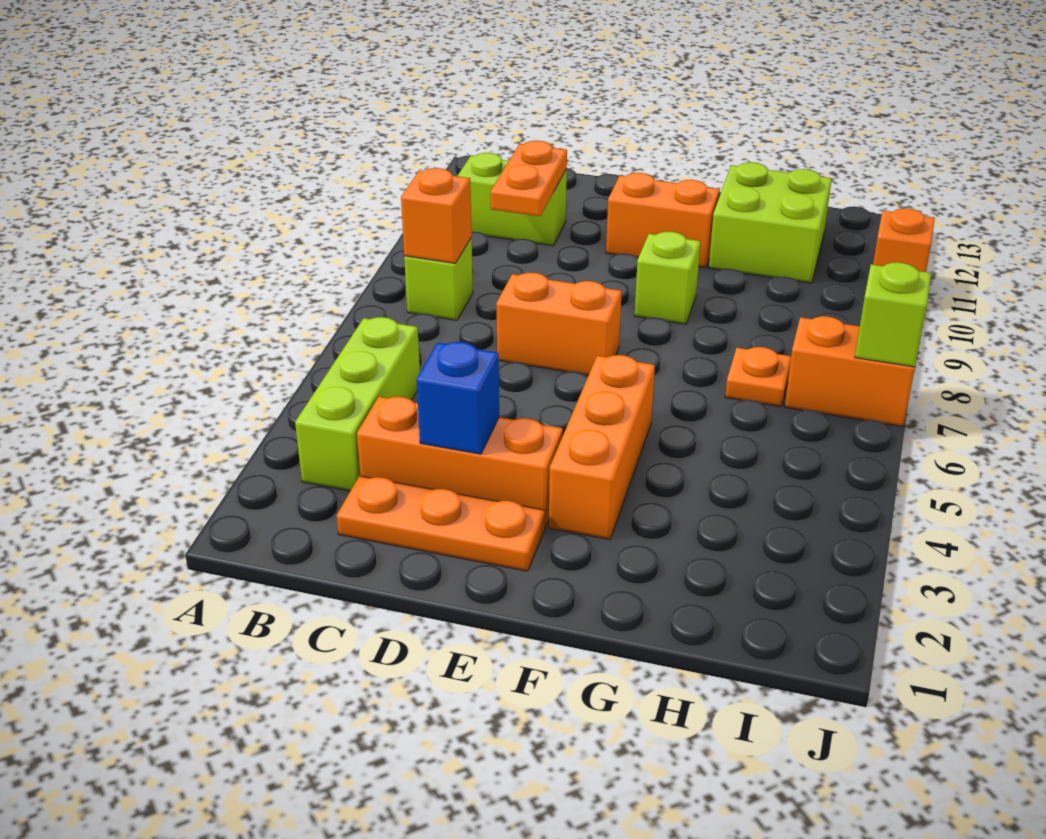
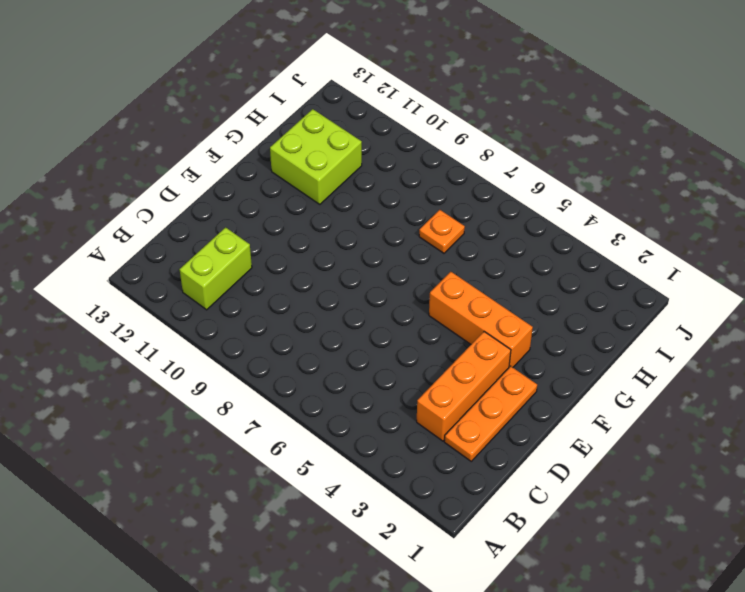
none -> lime brick B3:B5 level 1
none -> lime brick B8 level 1
none -> orange brick D7:E7 level 1

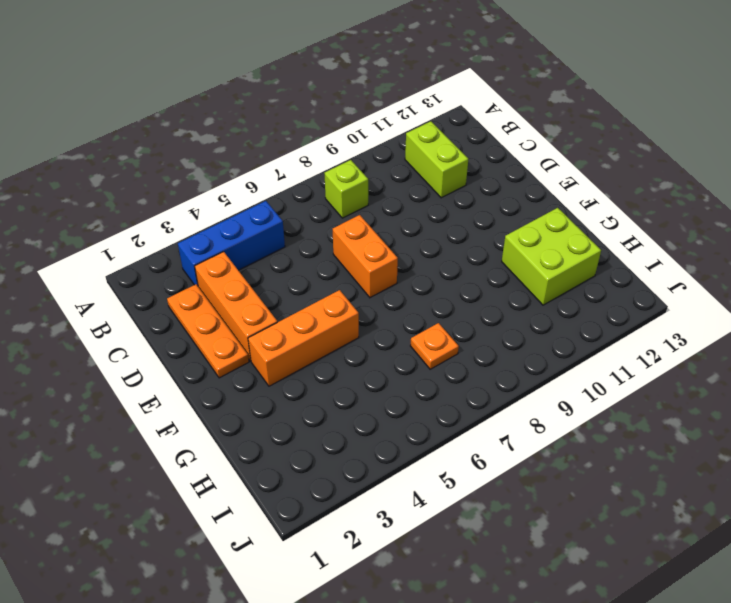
blue brick B3:B5 level 1 -> lime brick B3:B5 level 1
none -> orange brick E11:F11 level 1
none -> lime brick F9 level 1
none -> orange brick I7:J7 level 1

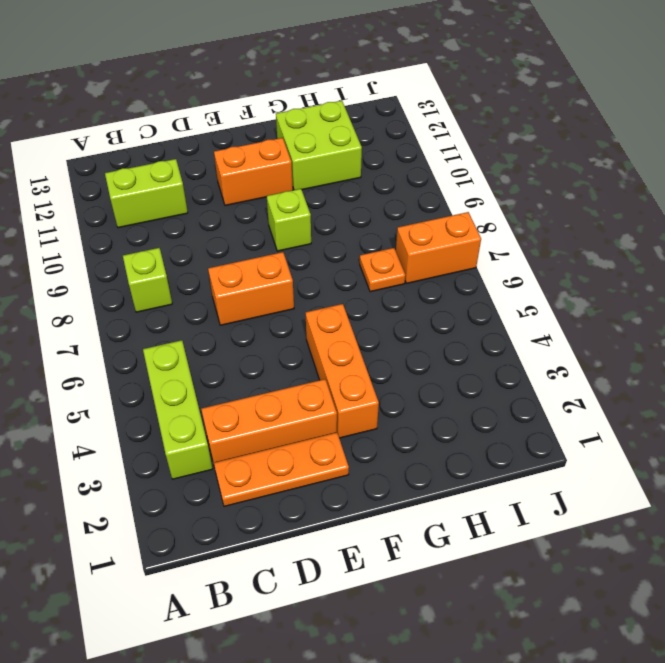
none -> orange brick J11 level 1
none -> orange brick B8 level 2
none -> orange plate C10:C11 level 2

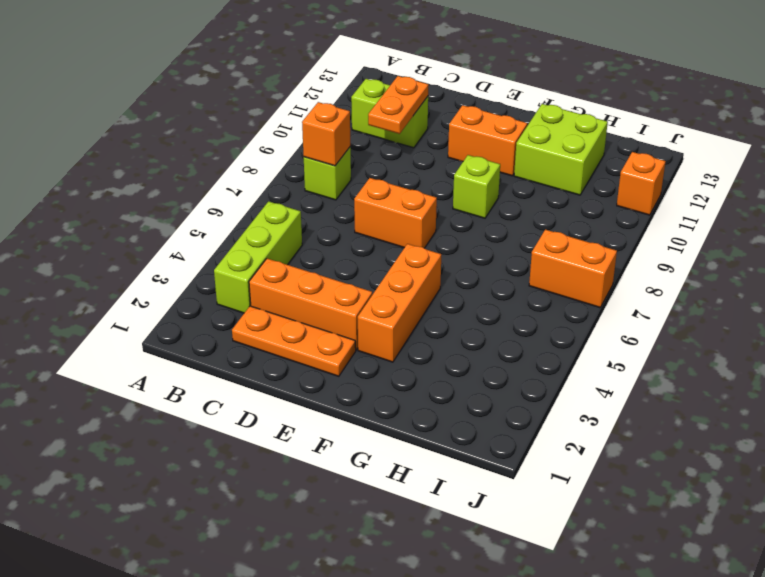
none -> orange plate H7 level 1
none -> blue brick D3 level 2
none -> lime brick J7 level 2

